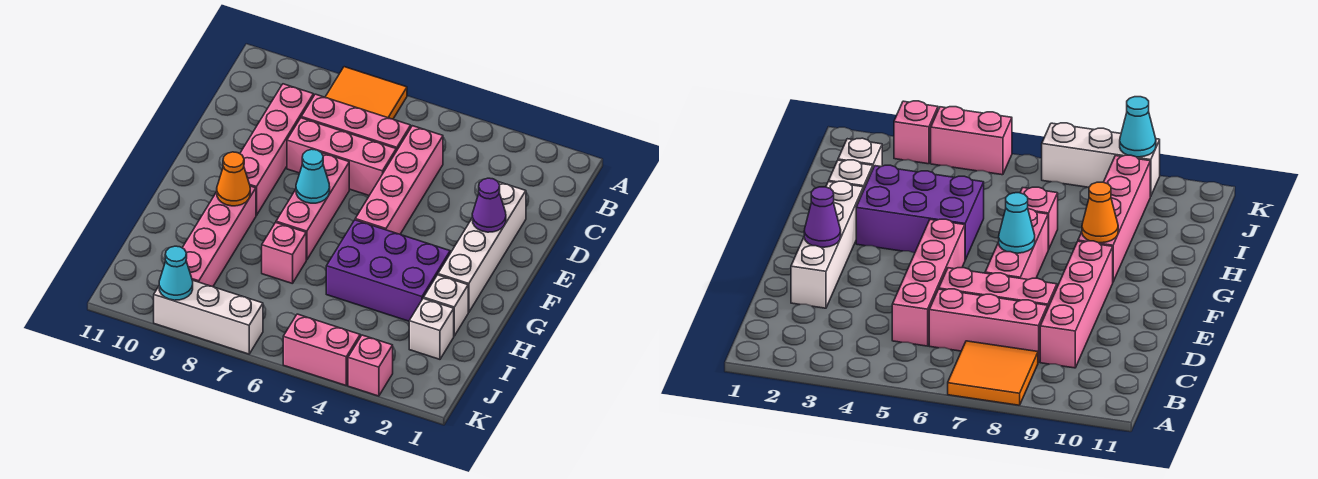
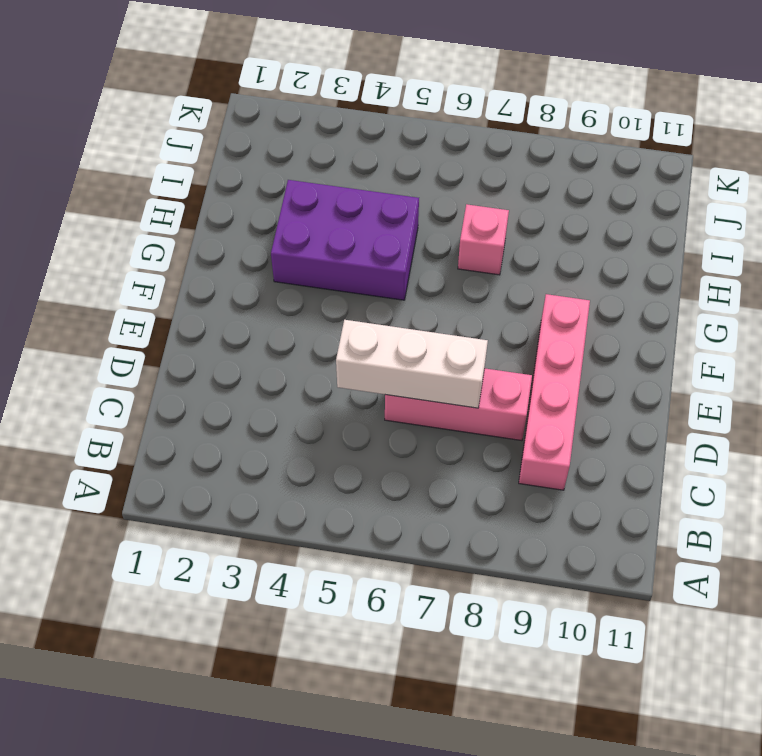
white brick D5:D7 level 2 -> white brick K7:K9 level 1
none -> orange tile A7:B8 level 1
none -> pink brick C5:F5 level 1
none -> pink brick C6:C8 level 1

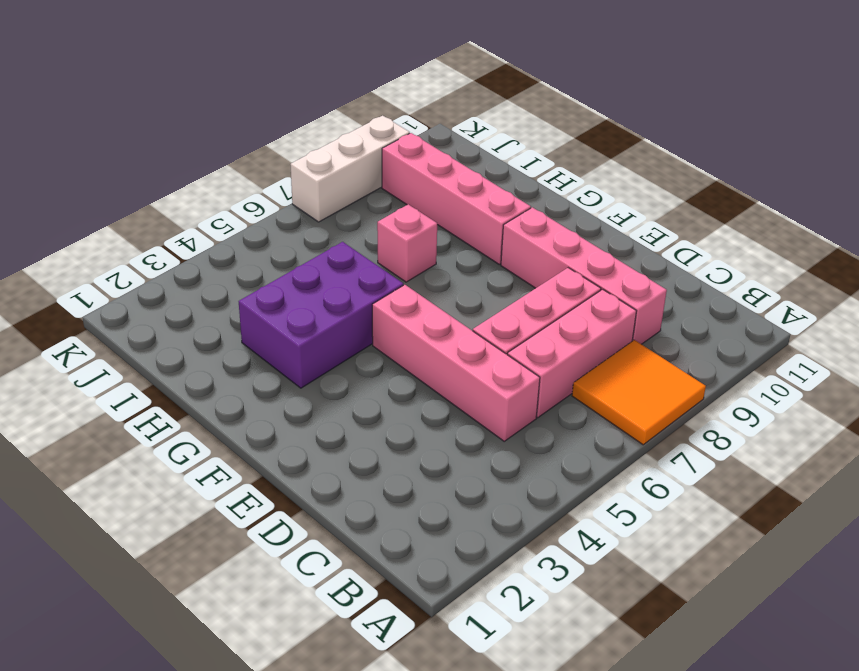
none -> white brick D2:G2 level 1
none -> pink brick E7:G7 level 1
none -> white brick H2 level 1

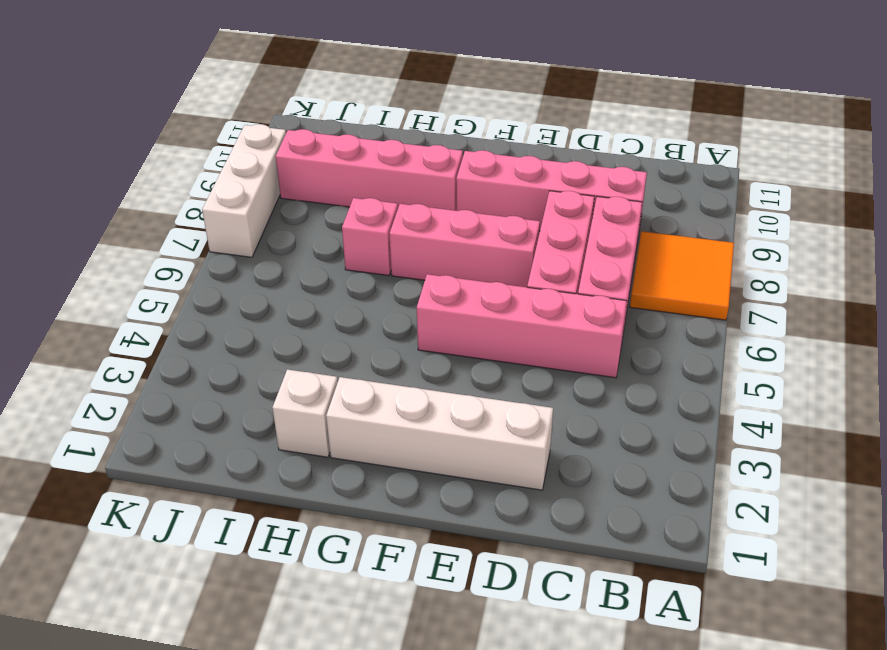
none -> purple brick G3:H5 level 1
none -> white brick I2 level 1
none -> pink brick K3 level 1

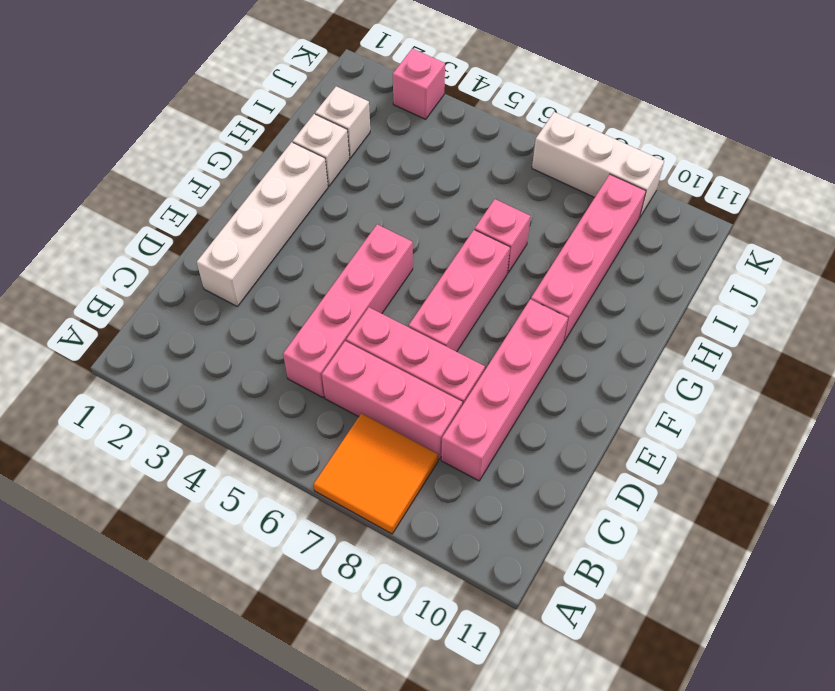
none -> purple brick G3:H5 level 1
none -> pink brick K4:K5 level 1
none -> purple cone E2 level 2

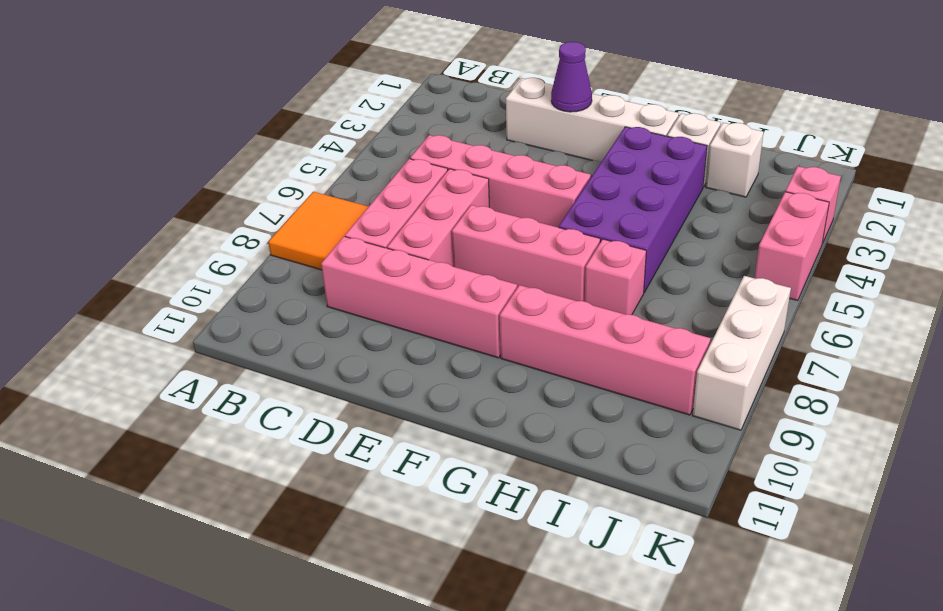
purple brick G3:H6 level 1 -> purple brick G3:H5 level 1
none -> cyan cone F7 level 2
none -> orange cone G9 level 2
none -> cyan cone K9 level 2

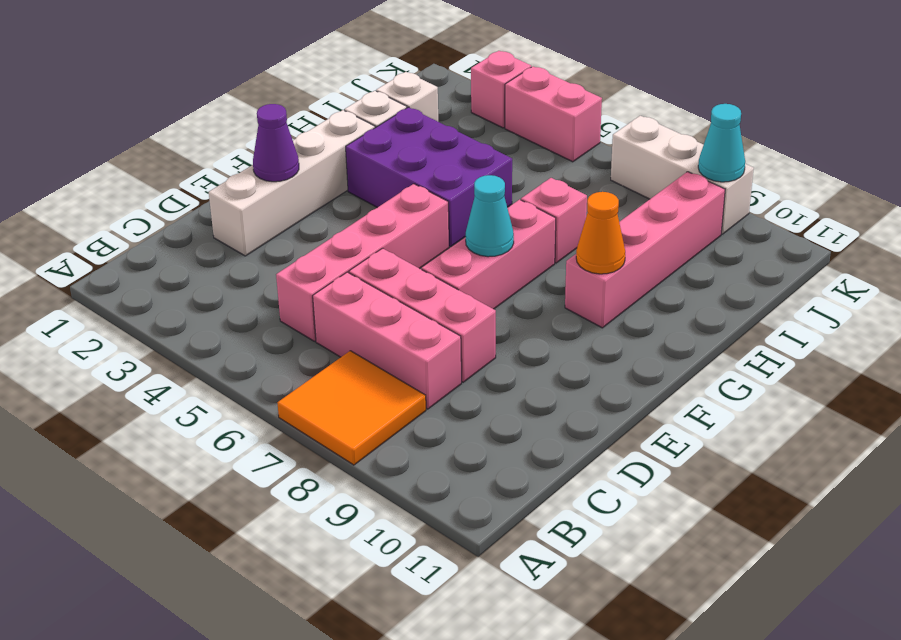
none -> pink brick C9:F9 level 1

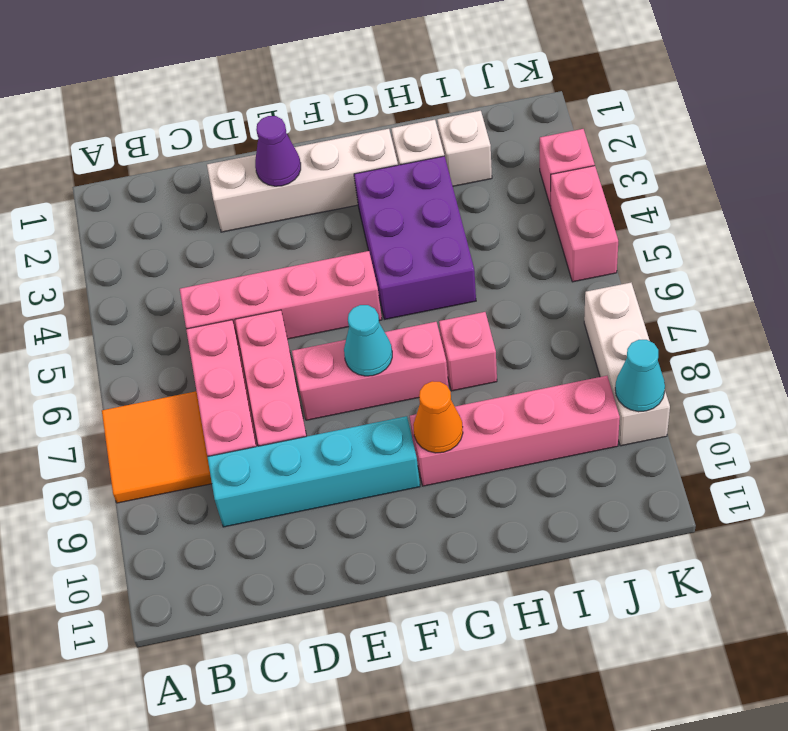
cyan brick C9:F9 level 1 -> pink brick C9:F9 level 1

